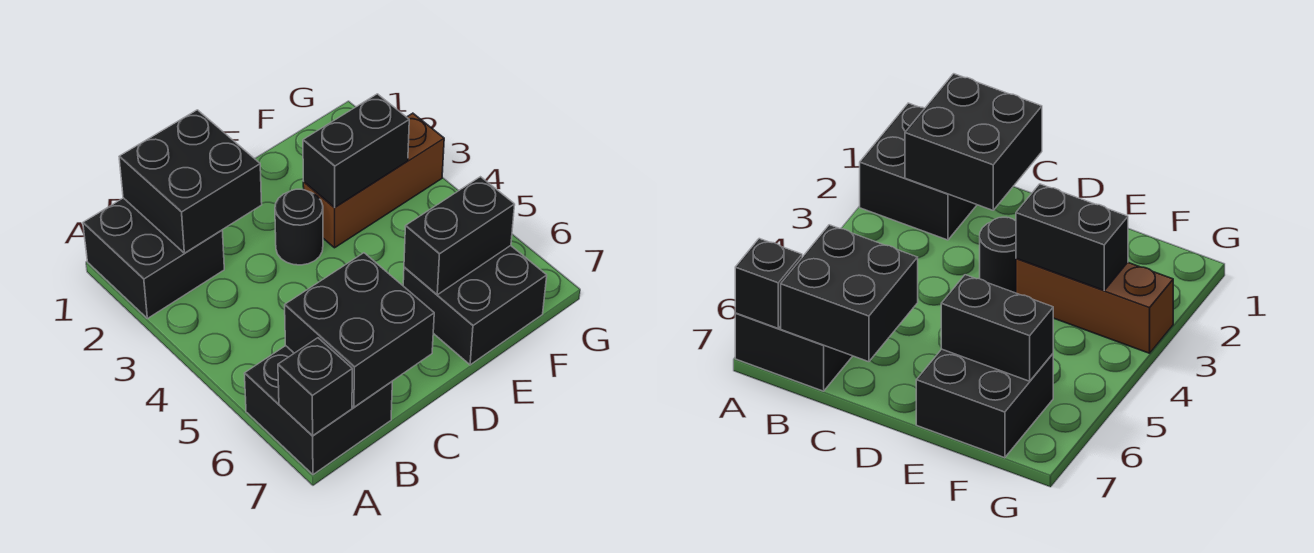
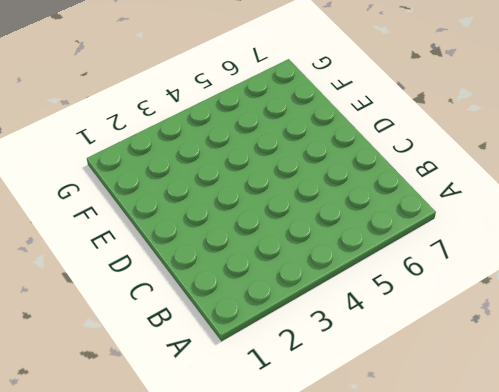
none -> black brick A1:B2 level 1
none -> black brick A6:B7 level 1

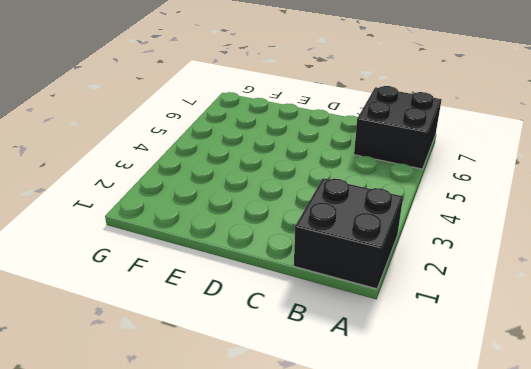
none -> black round brick D3 level 1
none -> brown brick E3:G3 level 1

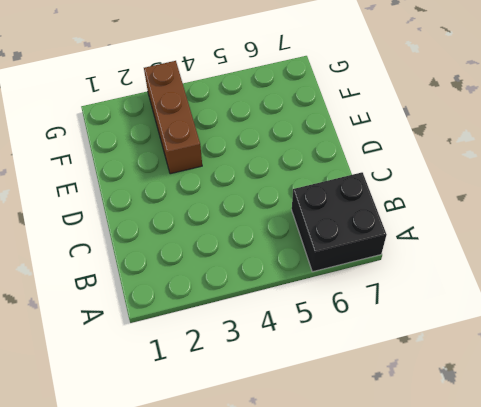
none -> black brick A1:B2 level 1
none -> black round brick D3 level 1

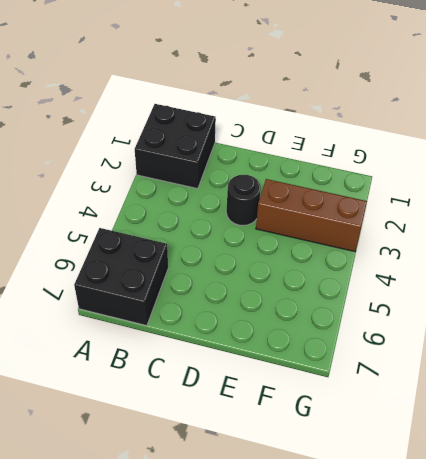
none -> black brick E6:F7 level 1
none -> black brick A7 level 2

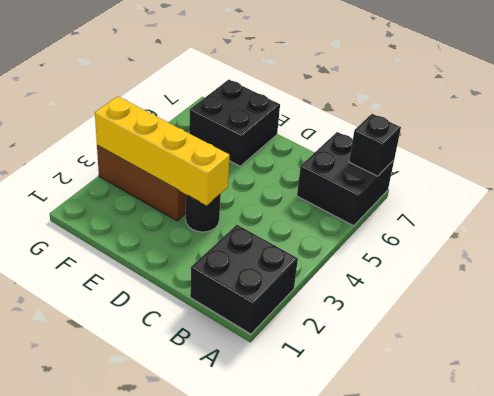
yellow brick D3:G3 level 2 -> black brick E3:F3 level 2
none -> black brick B1:C2 level 2
none -> black brick B6:C7 level 2

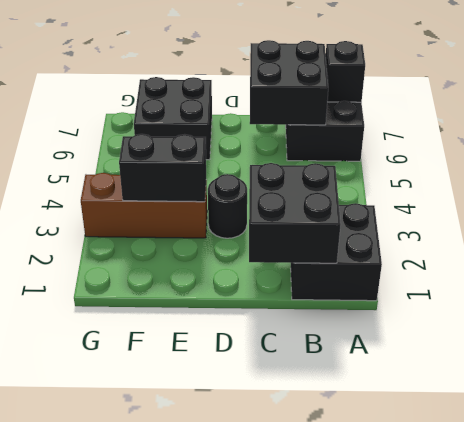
none -> black brick E6:F6 level 2

